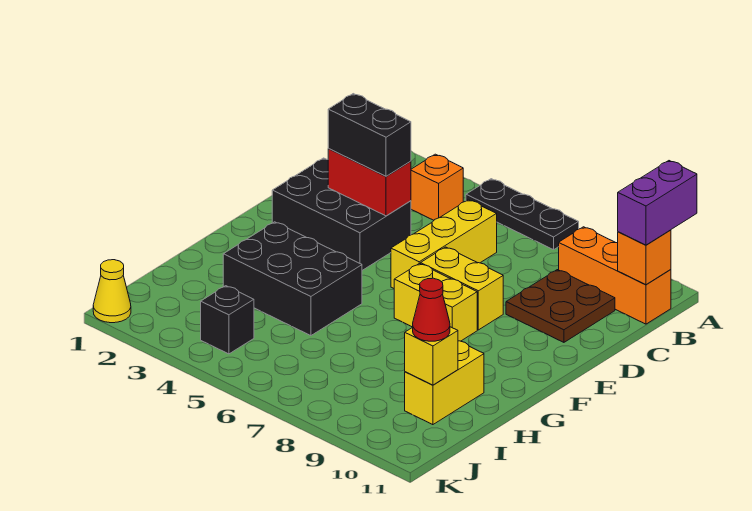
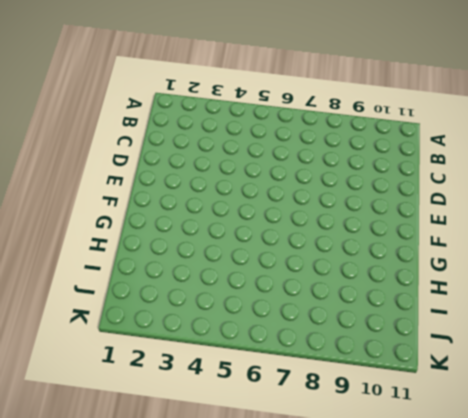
none -> black plate A5:A7 level 1
none -> orange brick B4 level 1
none -> orange brick B9:B11 level 1

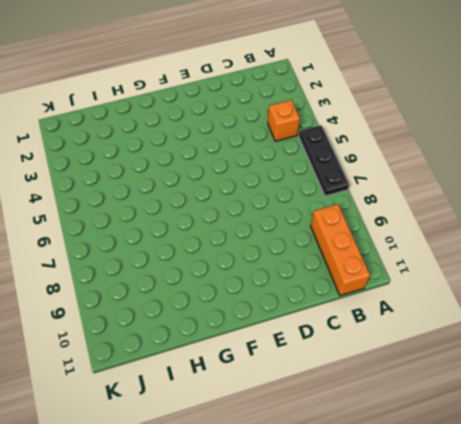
none -> yellow brick C6:E6 level 1
none -> brown plate C9:D10 level 1
none -> black brick D2:E4 level 1

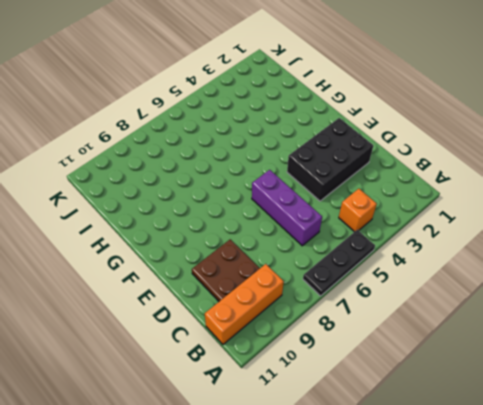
purple brick C6:E6 level 1 -> yellow brick C6:E6 level 1
none -> yellow brick E7:E8 level 1
none -> yellow brick F7:F8 level 1
none -> black brick G3:H5 level 1

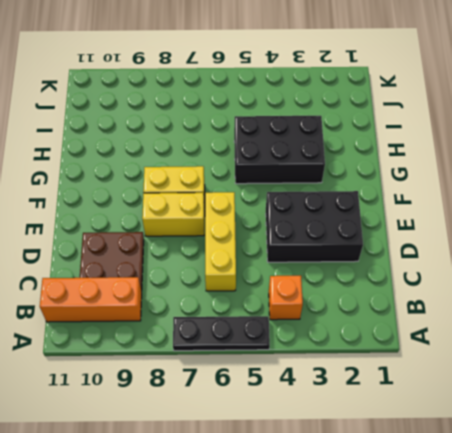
none -> yellow brick H10:I10 level 1
none -> black brick J4 level 1
none -> yellow cone K1 level 1

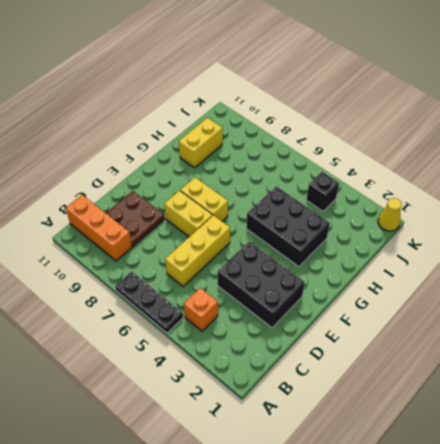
none -> orange brick B11 level 2
none -> red brick D3:D4 level 2
none -> yellow brick I10 level 2

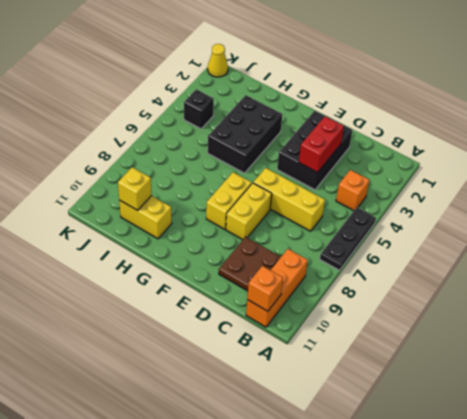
none -> purple brick A11:B11 level 3
none -> black brick D3:D4 level 3
none -> red cone I10 level 3

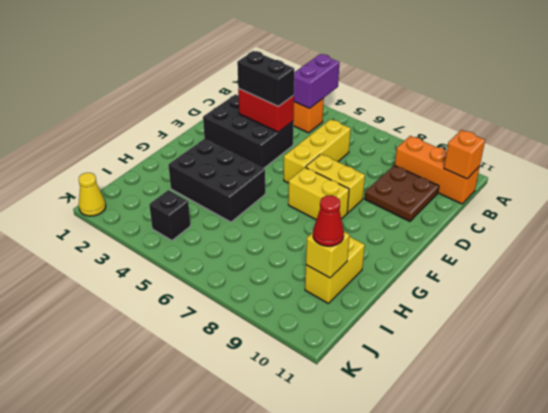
purple brick A4:B4 level 2 -> purple brick A11:B11 level 3
none -> black plate A5:A7 level 1

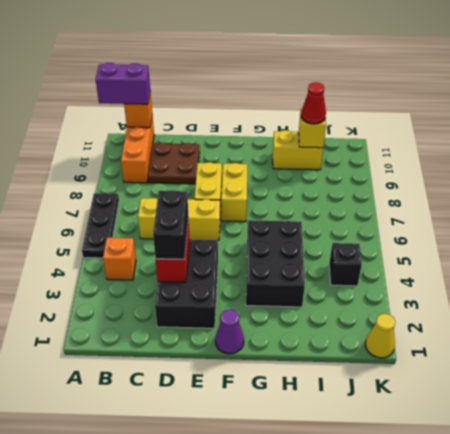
purple cone F1 level 1 -> none

